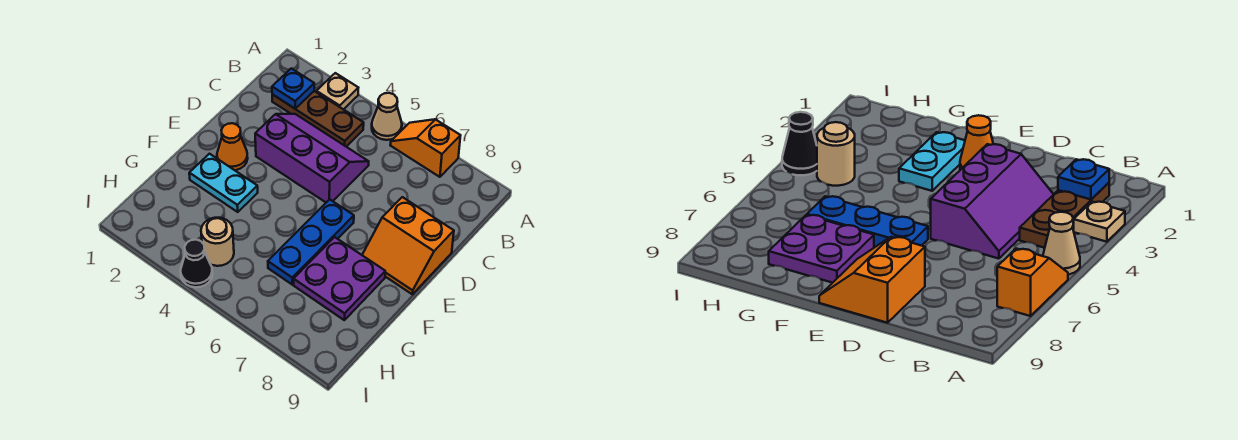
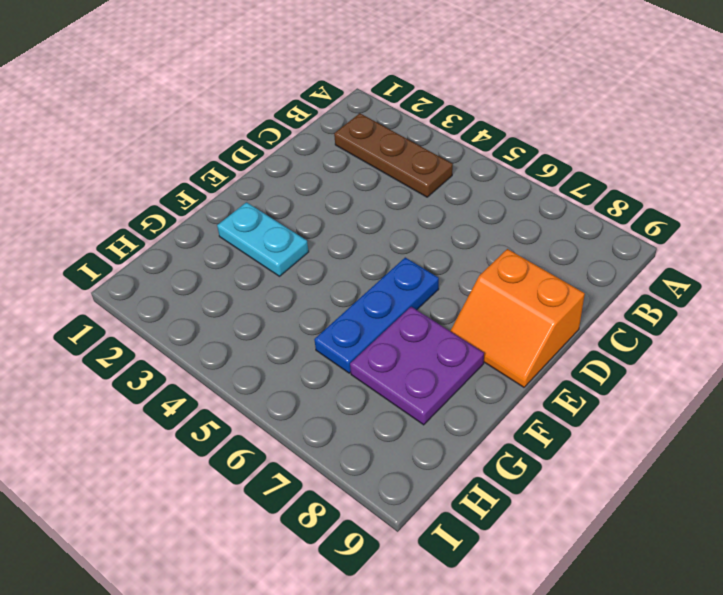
none -> tan plate A3 level 1
none -> tan cone A5 level 1
none -> orange slope A6:A7 level 1 top 7

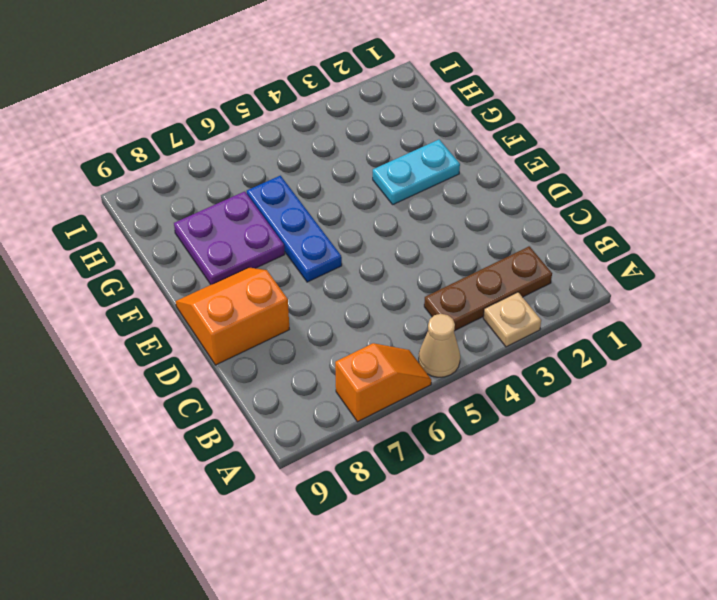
none -> purple slope C3:D5 level 1 top D
none -> orange cone E2 level 1
none -> tan round brick H4 level 1

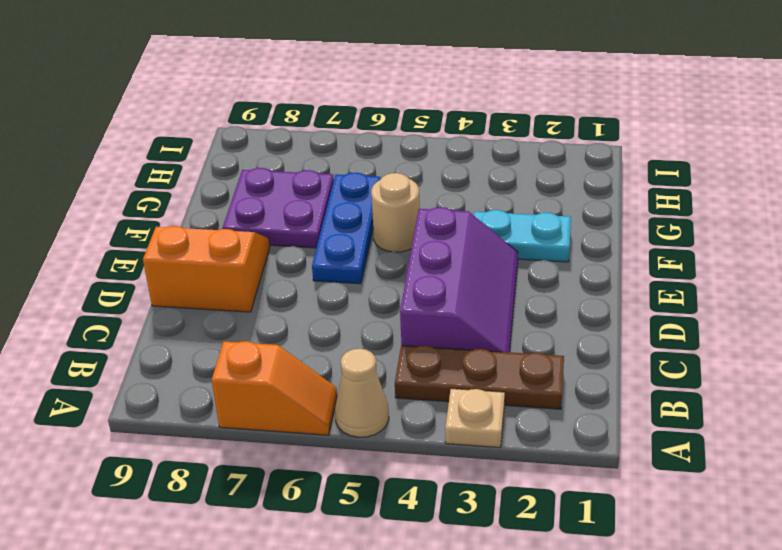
purple slope C3:E4 level 1 top 4 -> purple slope C3:D5 level 1 top D
tan round brick F5 level 1 -> tan round brick H4 level 1
none -> orange cone E2 level 1
none -> black cone I4 level 1
none -> blue plate B2 level 2

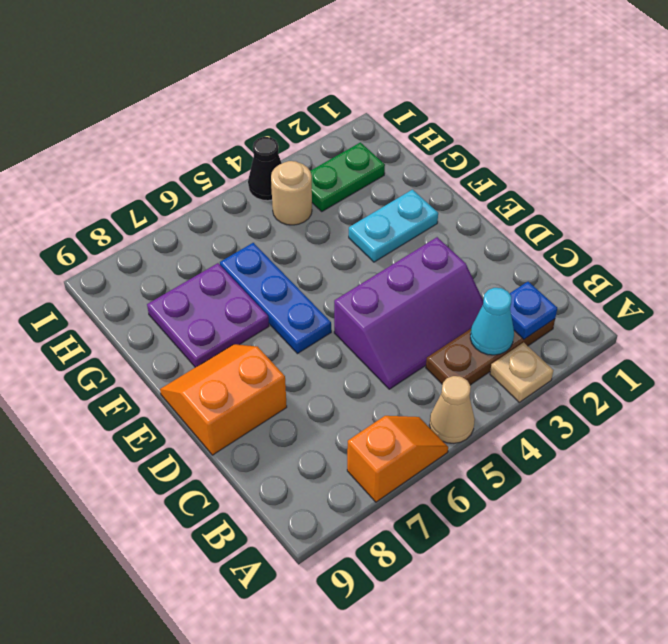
cyan cone B3 level 2 -> none
green plate H2:H3 level 1 -> none
none -> orange cone E2 level 1

